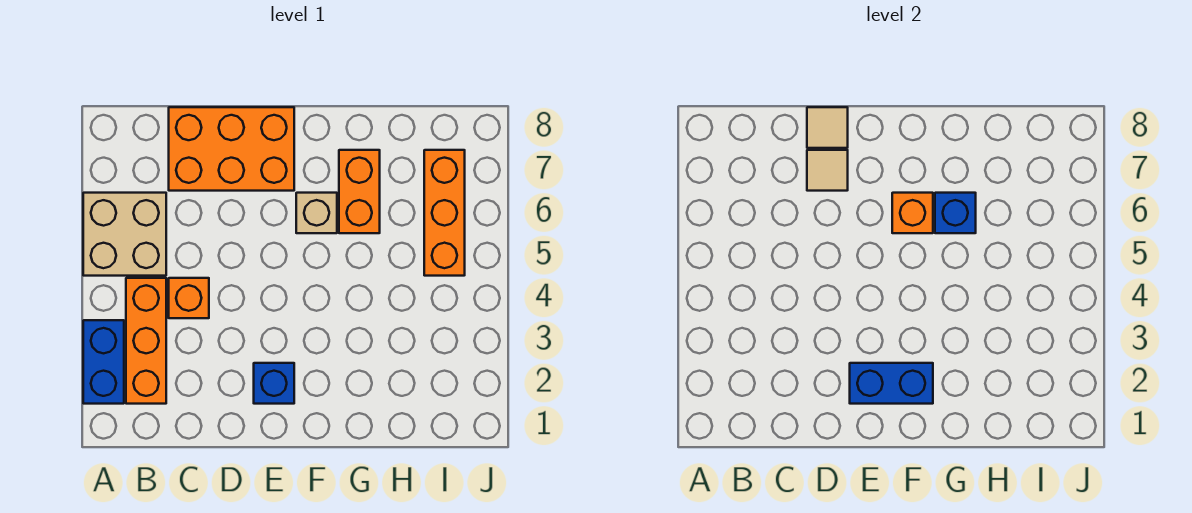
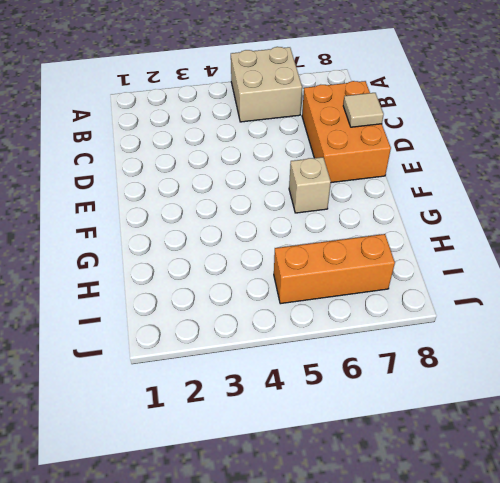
none -> blue brick A2:A3 level 1
none -> orange brick B2:B4 level 1
none -> orange brick C4 level 1

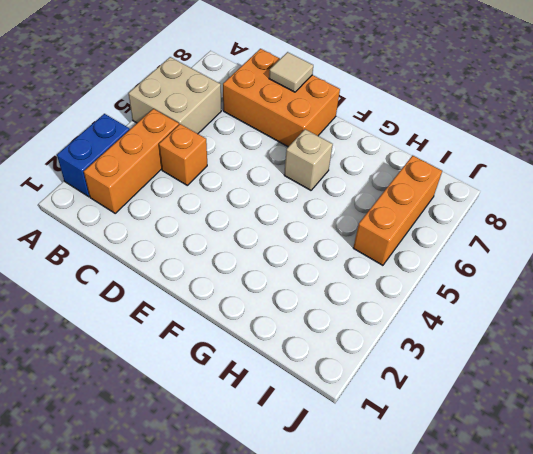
none -> blue brick E2 level 1
none -> orange brick G6:G7 level 1
none -> tan tile D7 level 2

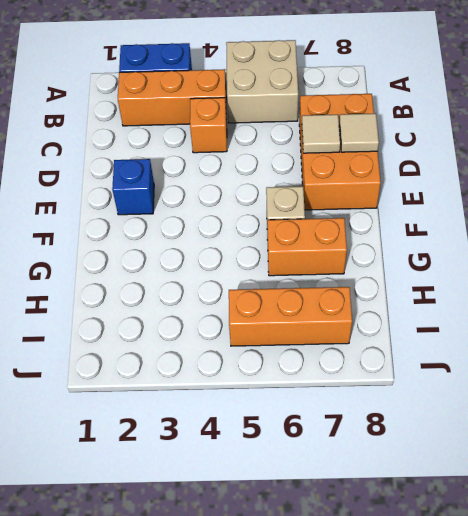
none -> blue brick E2:F2 level 2
none -> orange brick F6 level 2
none -> blue brick G6 level 2

